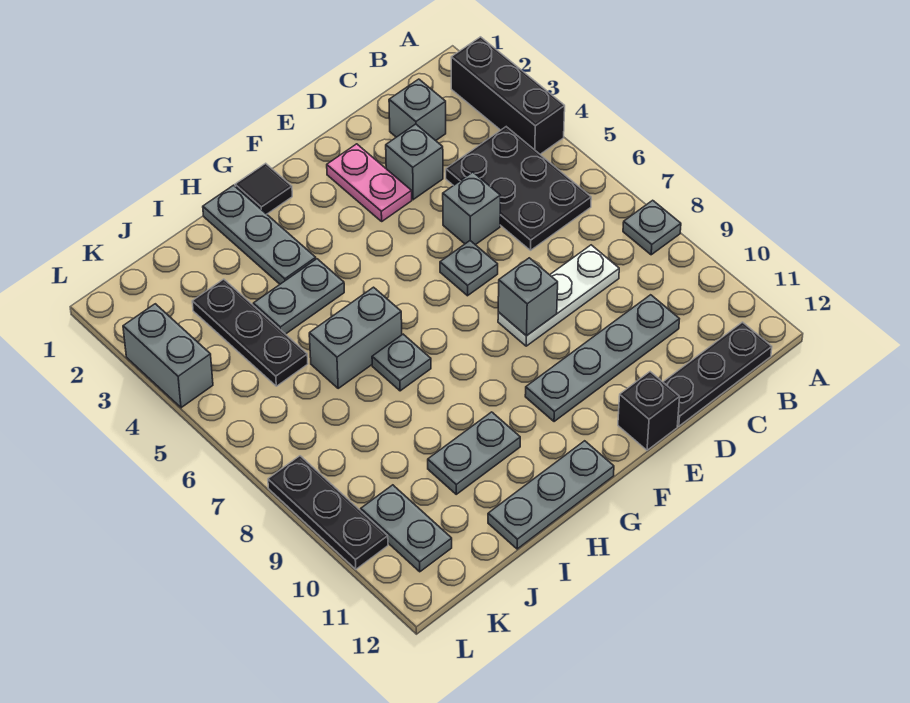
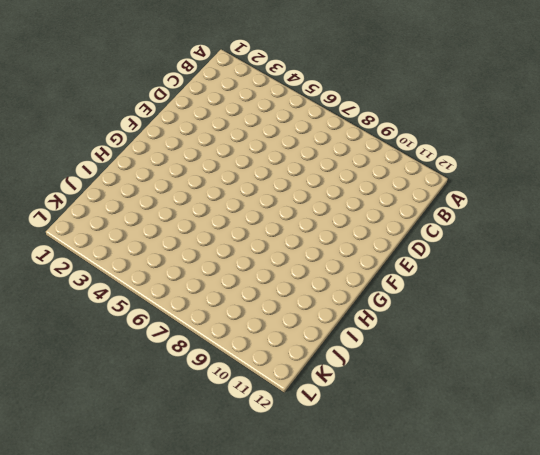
none -> black brick A2:A4 level 1
none -> grey plate A8 level 1
none -> black plate B4:C6 level 1

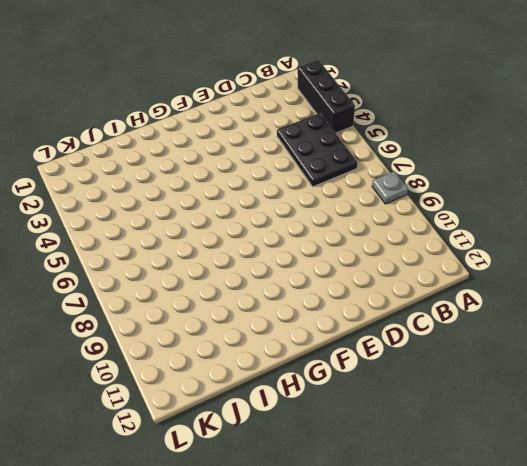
none -> black plate B12:D12 level 1
none -> grey brick C2 level 1
none -> white plate C8:E8 level 1

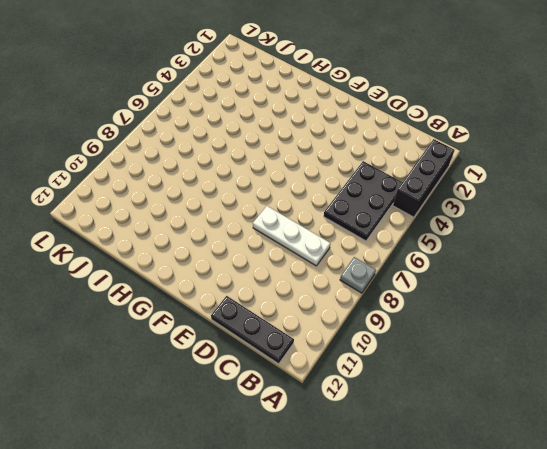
none -> grey brick C2 level 1
none -> grey plate C10:F10 level 1
none -> grey brick D3 level 1

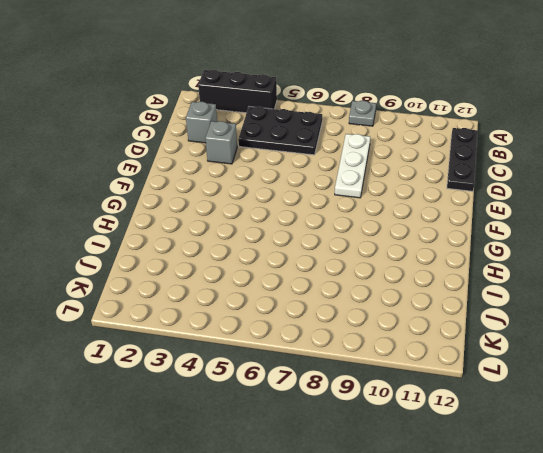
none -> grey plate C10:F10 level 1
none -> grey brick D5 level 1
none -> pink plate E2:E3 level 1

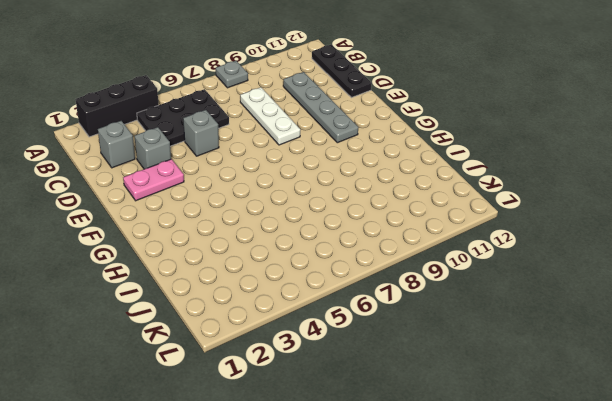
none -> grey plate E6 level 1
none -> black brick E12 level 1
none -> black tile G1 level 1

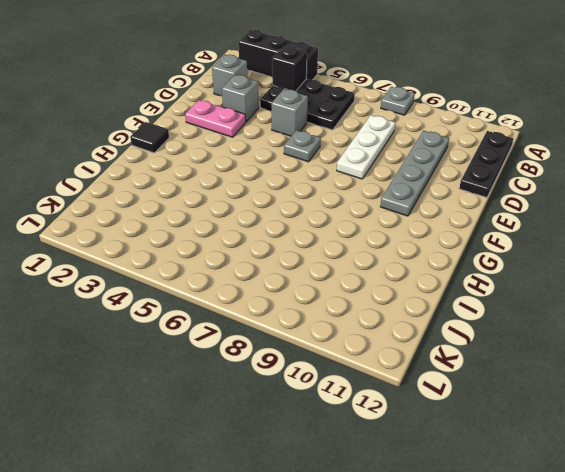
black brick B4 level 2 -> black brick E12 level 1
none -> grey plate G12:I12 level 1
none -> grey plate H1:H3 level 1
none -> grey plate H4:I4 level 1

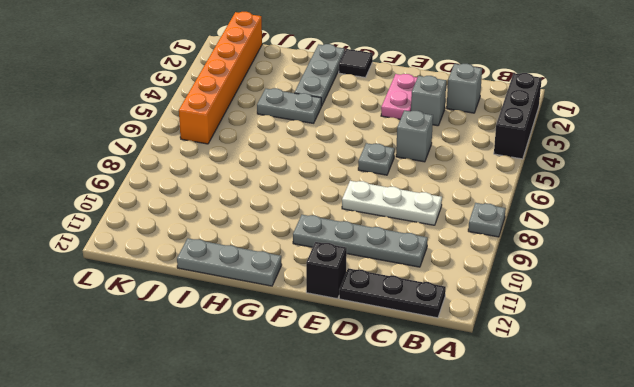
orange brick K1:K6 level 1 -> none
none -> black plate B4:C6 level 1
none -> grey brick H6:I6 level 1
none -> grey plate H7 level 1

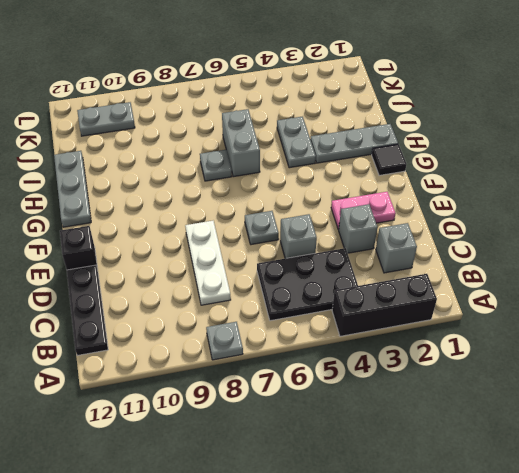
none -> grey plate C10:F10 level 1
none -> grey plate H10:I10 level 1
none -> black plate J3:J5 level 1

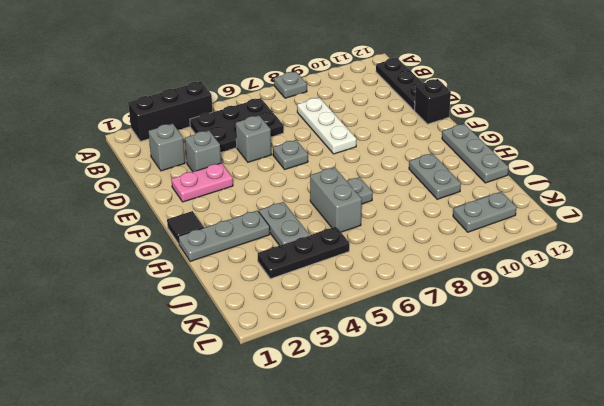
none -> grey plate C10:F10 level 1
none -> grey brick L3:L4 level 1
none -> black plate L8:L10 level 1

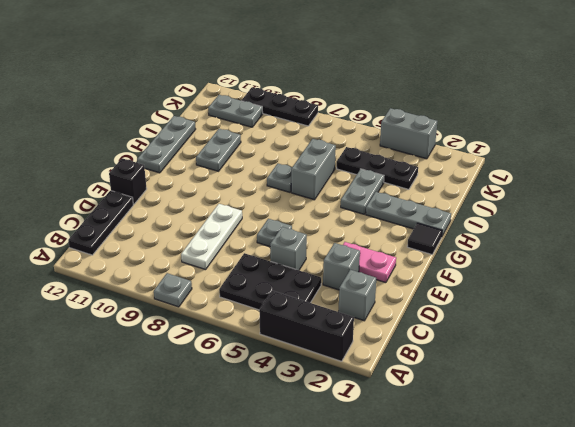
none -> grey plate C10:F10 level 1
none -> grey brick E8 level 2

